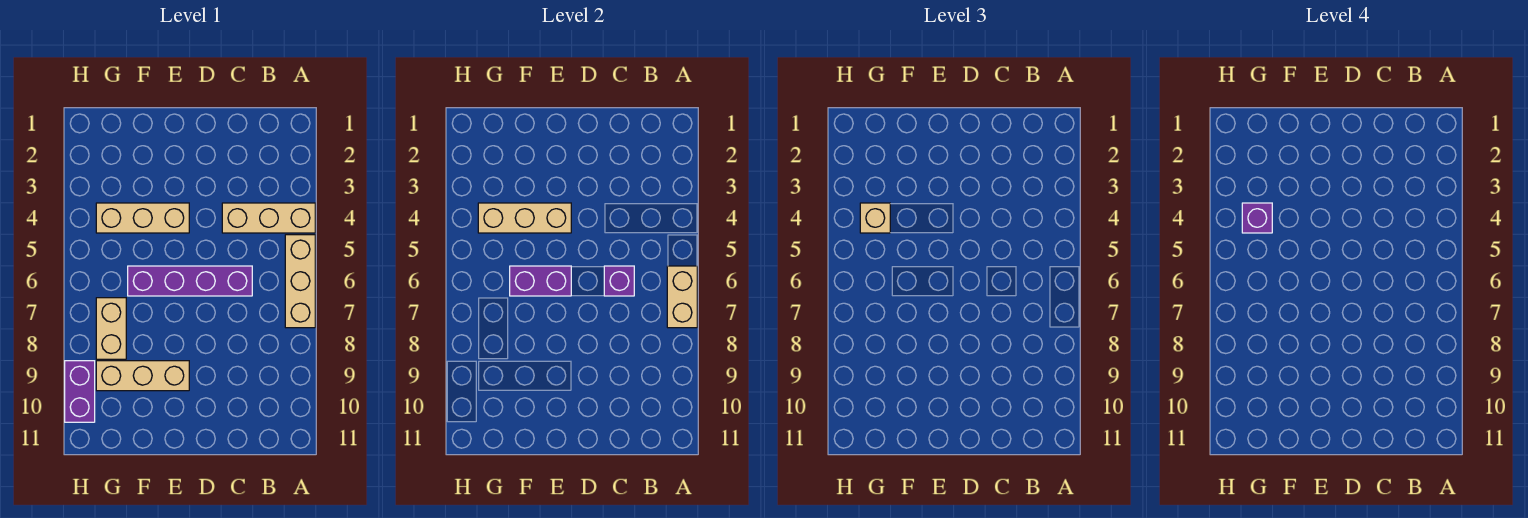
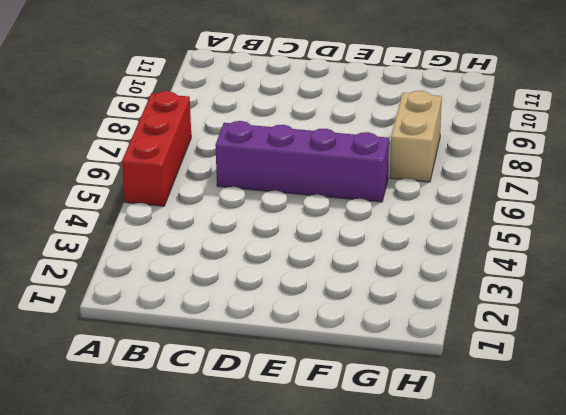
red brick A5:A7 level 1 -> tan brick A5:A7 level 1
none -> tan brick A4:C4 level 1
none -> tan brick E4:G4 level 1
none -> tan brick E9:G9 level 1

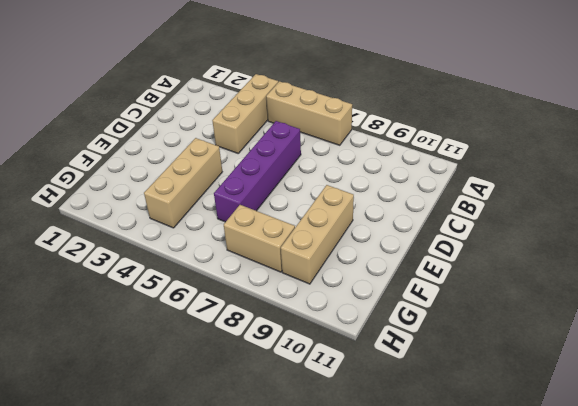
none -> purple brick H9:H10 level 1
none -> tan brick A6:A7 level 2
none -> purple brick C6 level 2

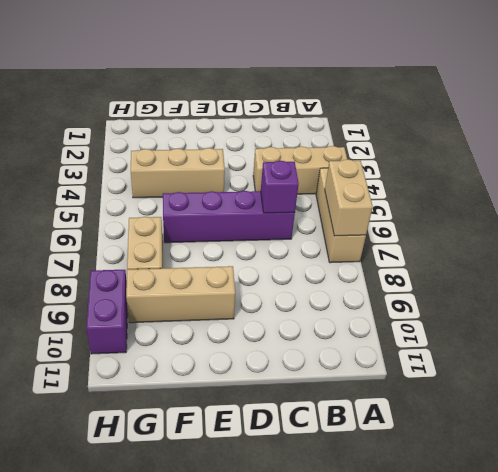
none -> tan brick E4:G4 level 2
none -> purple brick E6:F6 level 2
none -> tan brick G4 level 3

